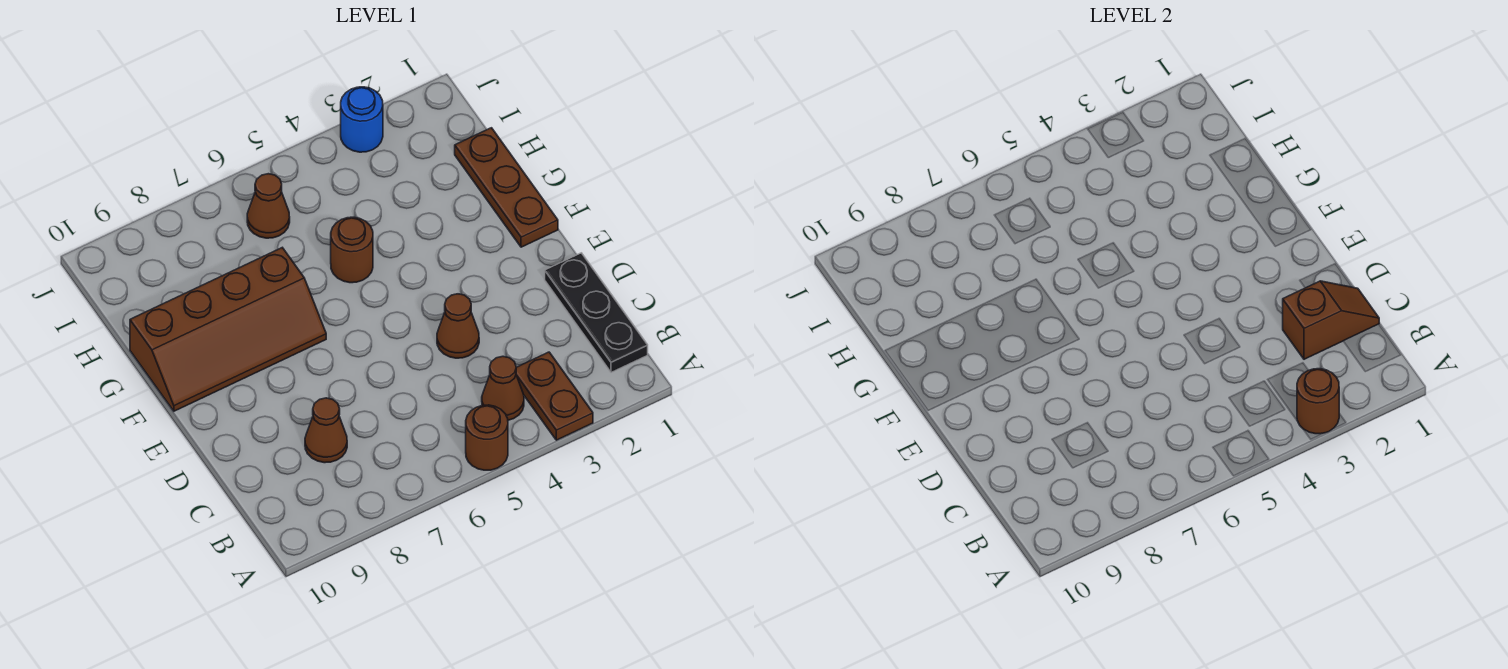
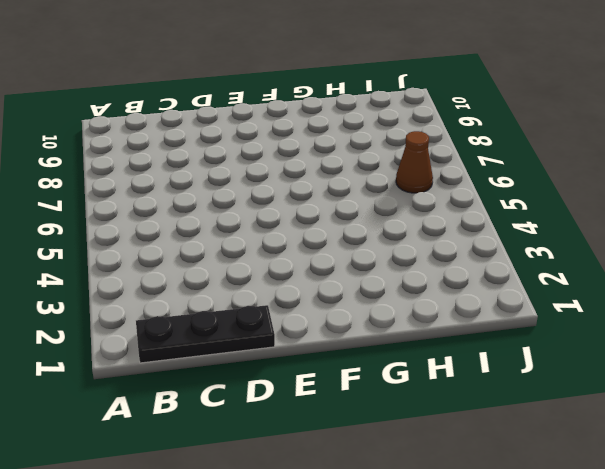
none -> brown plate A3:B3 level 1
none -> brown round brick A5 level 1
none -> brown cone B4 level 1

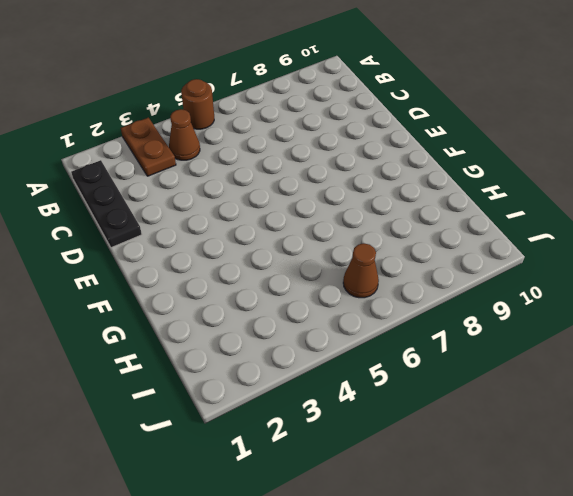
none -> brown cone C8 level 1
none -> brown cone D4 level 1
none -> brown plate F1:H1 level 1

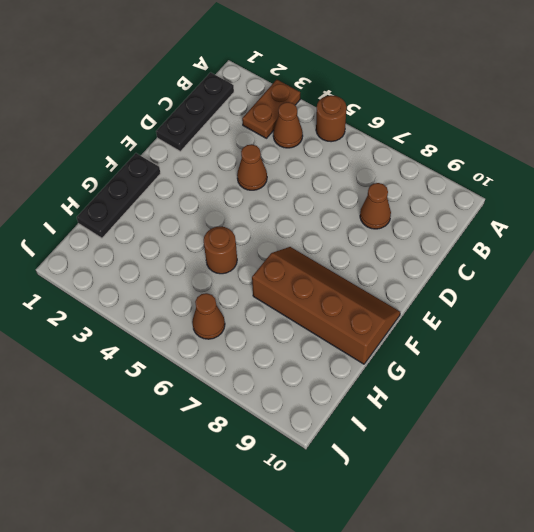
black plate F1:H1 level 1 -> brown plate F1:H1 level 1
none -> blue round brick J3 level 1
none -> brown round brick A3 level 2
none -> brown slope C1:C2 level 2 top 2

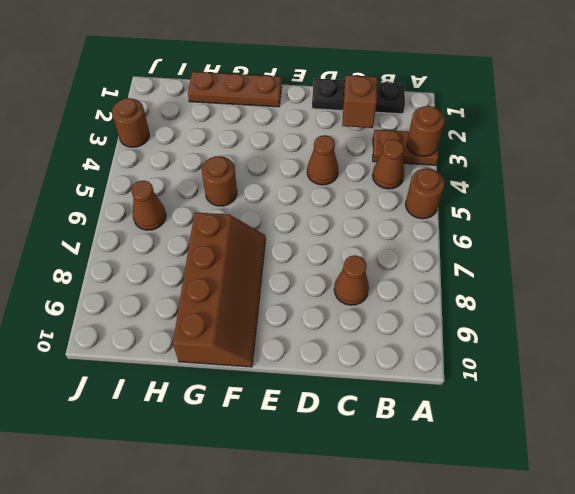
brown round brick J3 level 1 -> blue round brick J3 level 1

